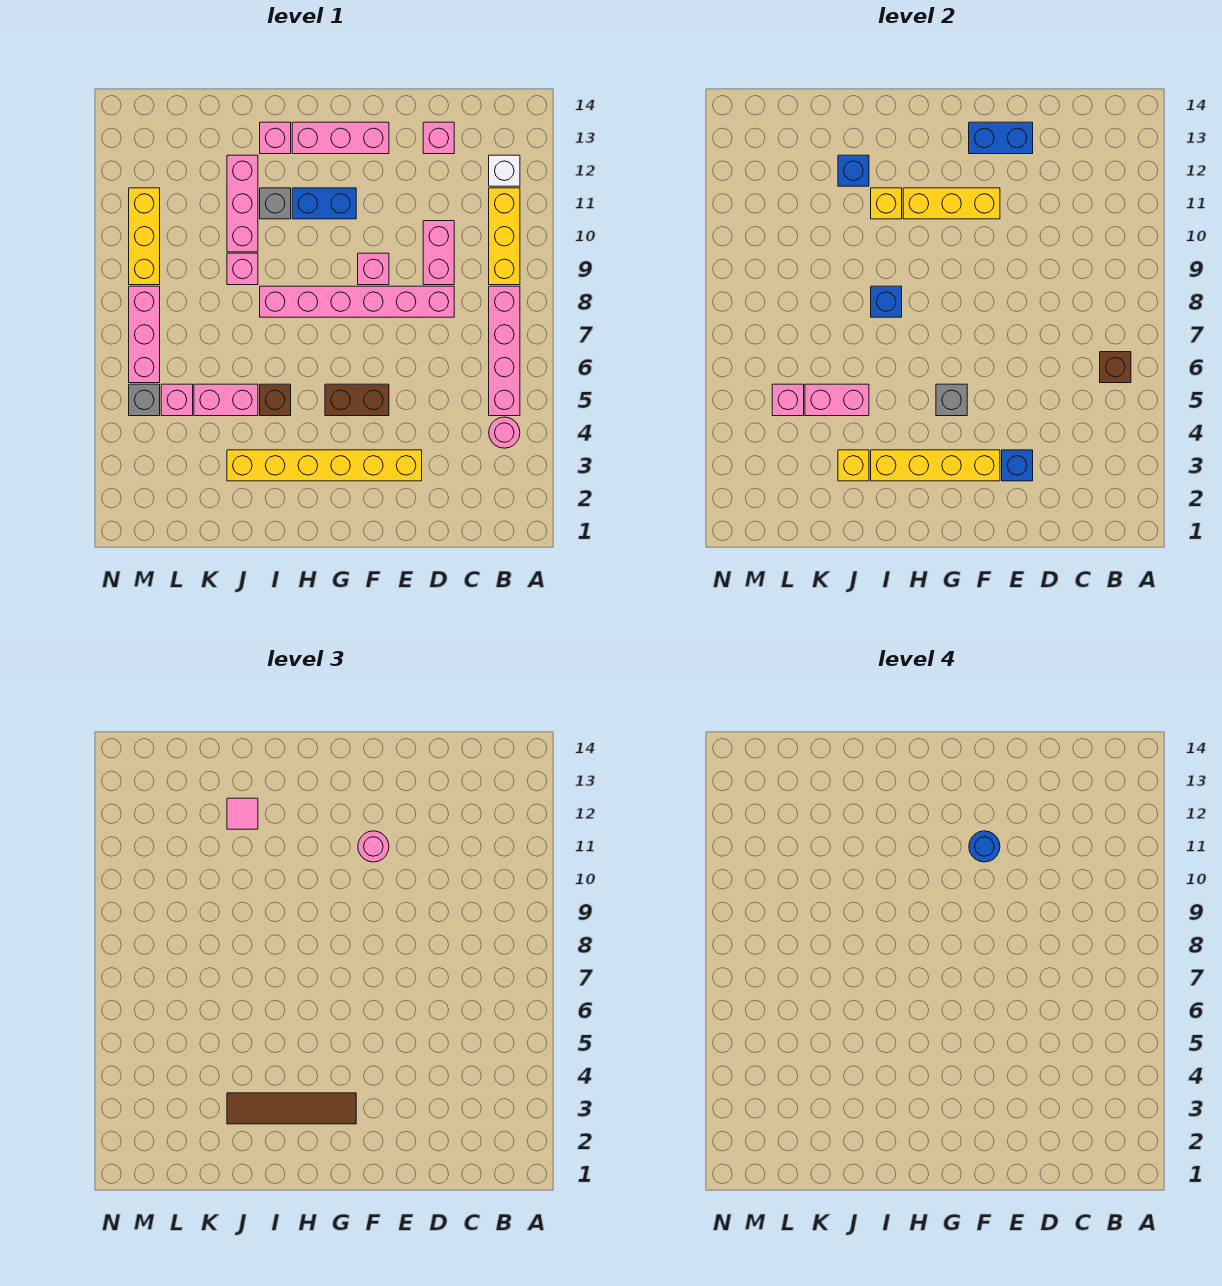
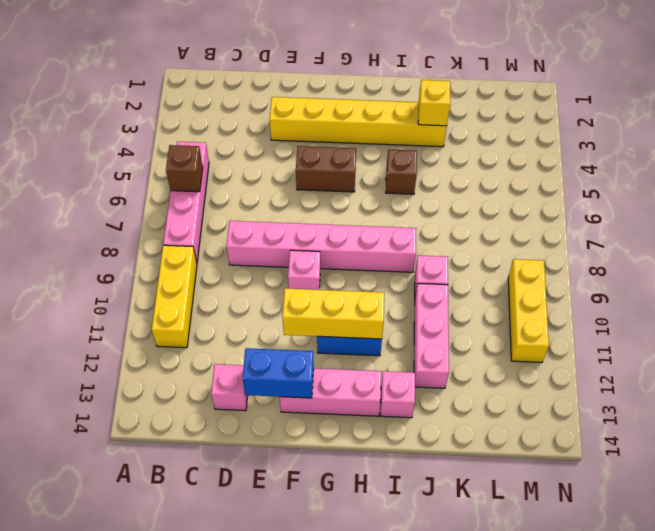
none -> pink round brick B4 level 1
none -> white brick B12 level 1
none -> pink brick D9:D10 level 1
none -> grey brick I11 level 1

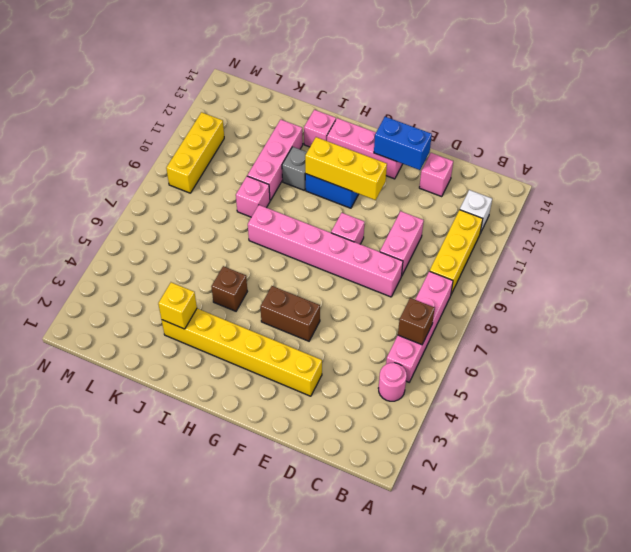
none -> pink brick J5:K5 level 1
none -> pink brick L5 level 1
none -> grey brick M5 level 1
none -> pink brick M6:M8 level 1

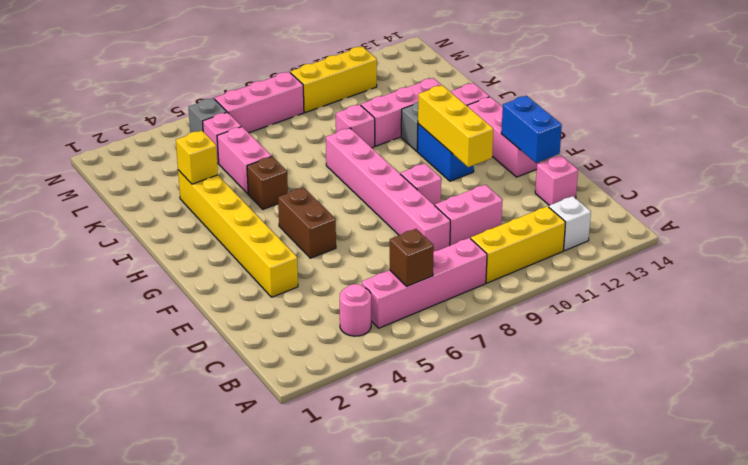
none -> blue brick E3 level 2
none -> yellow brick F3:I3 level 2
none -> grey brick G5 level 2
none -> blue brick I8 level 2

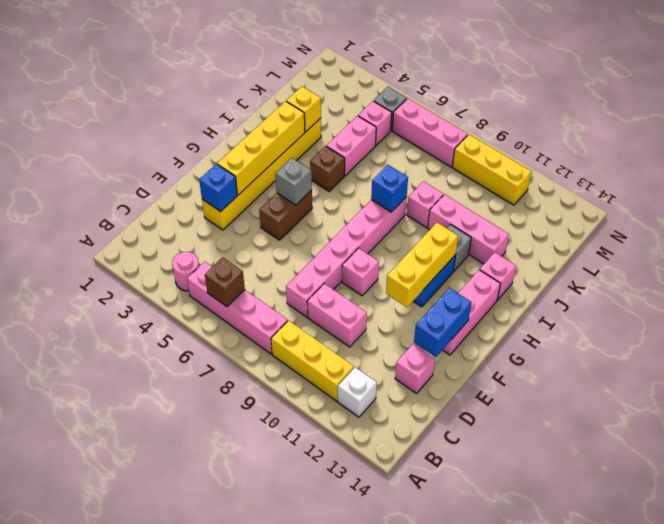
none -> yellow brick I11 level 2
none -> pink brick J5:K5 level 2
none -> blue brick J12 level 2
none -> pink brick L5 level 2

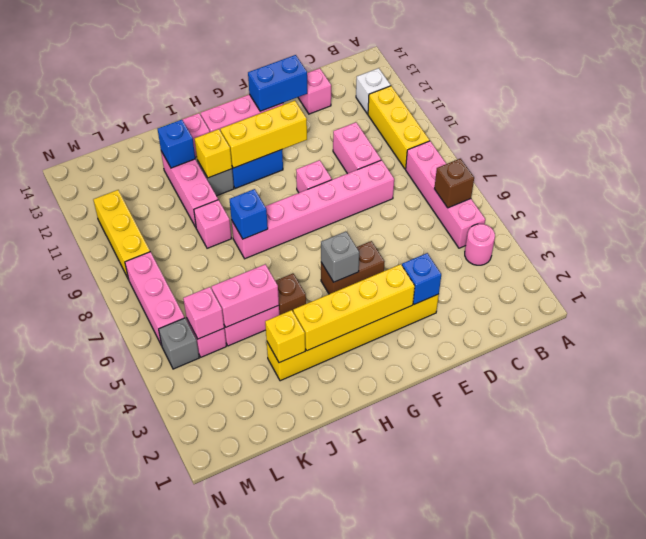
none -> pink round brick F11 level 3
none -> brown tile G3:J3 level 3
none -> pink tile J12 level 3
none -> blue round brick F11 level 4

